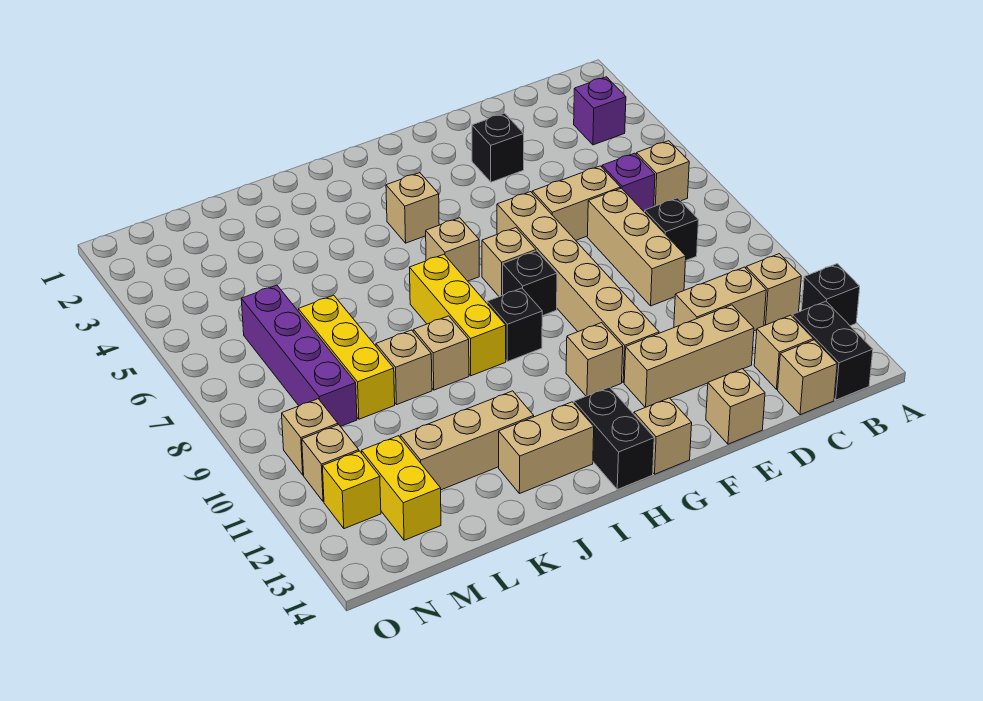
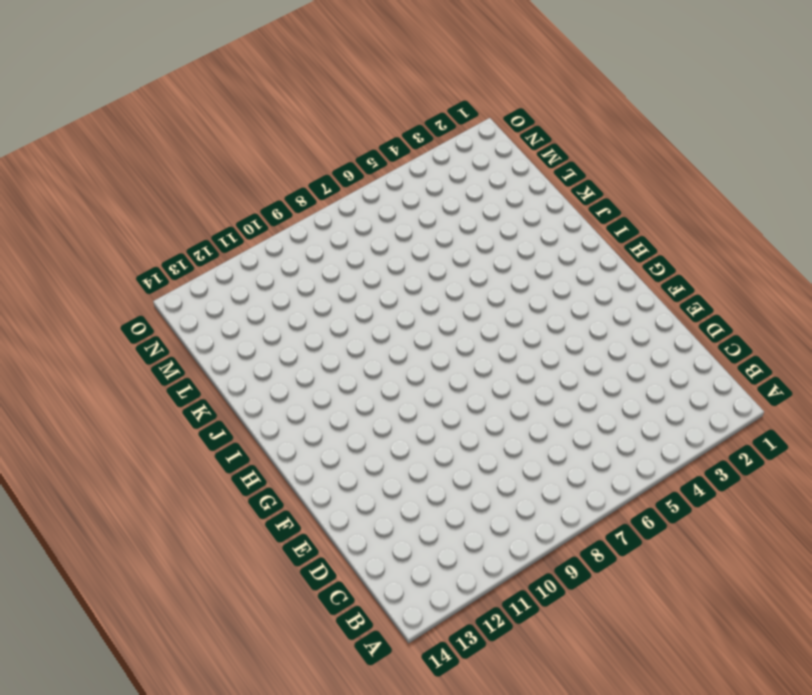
none -> black brick A12 level 1
none -> purple brick B3 level 1
none -> tan brick B6 level 1
none -> tan brick B11 level 1

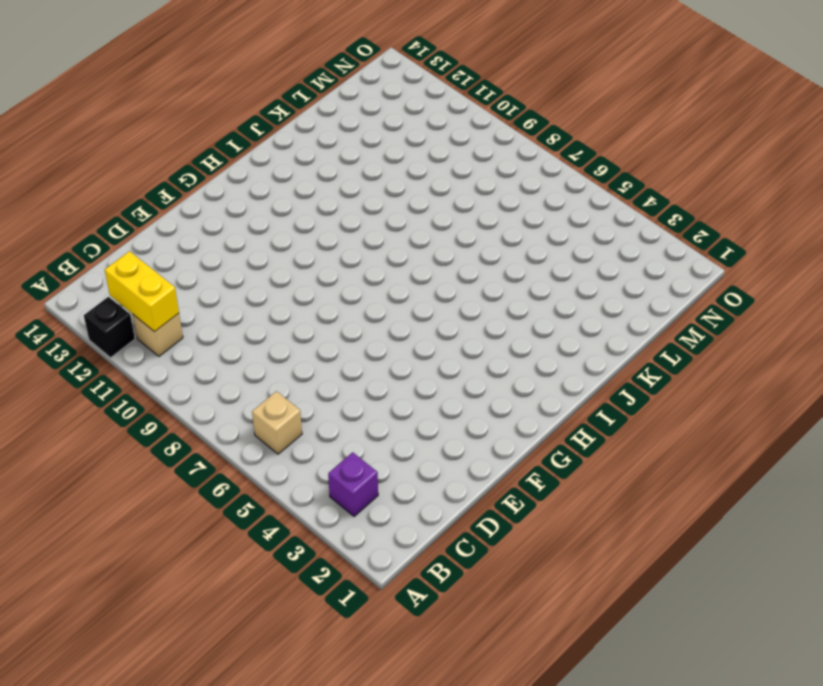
yellow brick B11:B12 level 2 -> yellow brick M12:M13 level 1
none -> black brick B13:B14 level 1
none -> purple brick C6 level 1
none -> black brick C8 level 1
none -> tan brick C11:D11 level 1

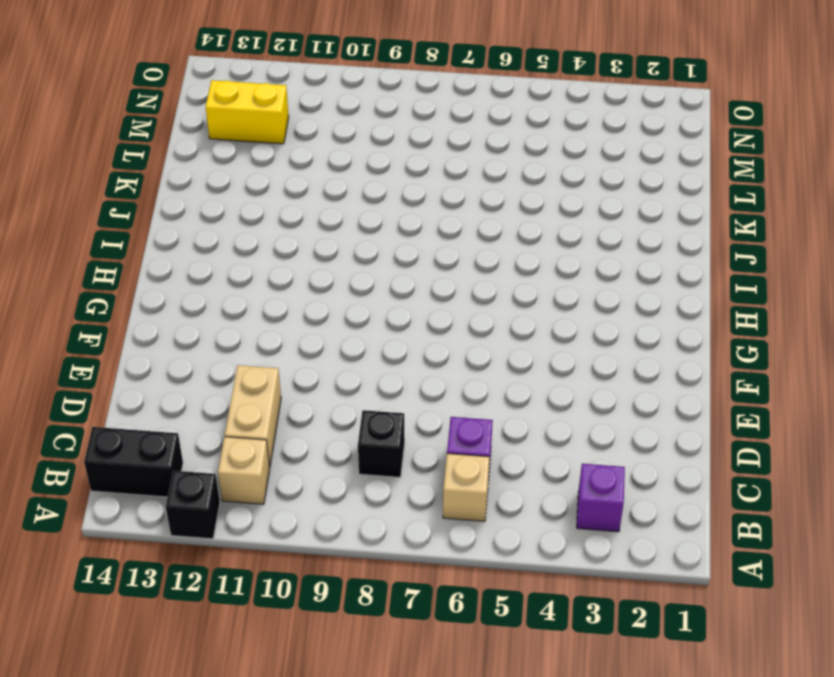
none -> tan brick C13 level 1
none -> tan brick C14 level 1
none -> tan brick D6:E6 level 1
none -> tan brick D7:D9 level 1

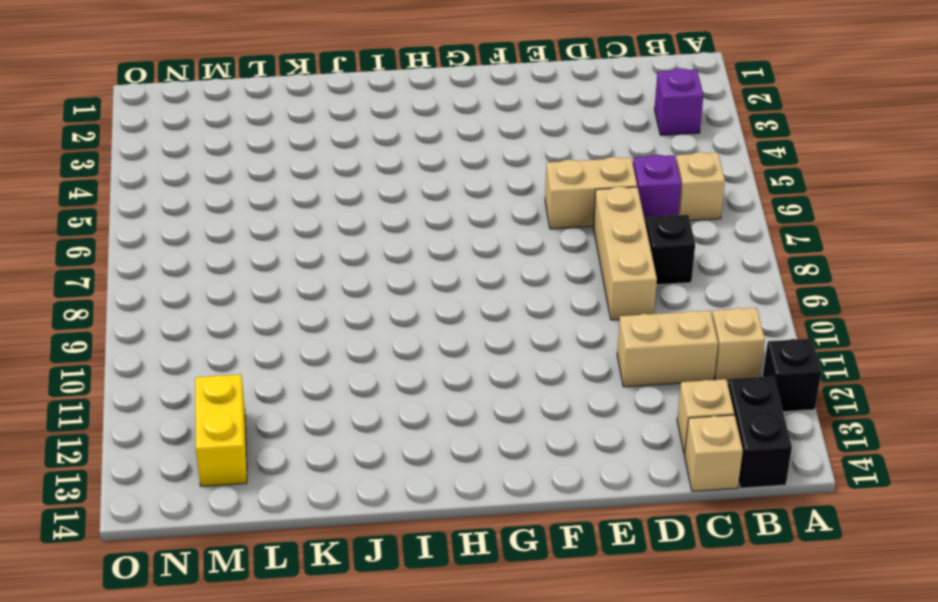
none -> tan brick D12:F12 level 1
none -> black brick E3 level 1
none -> tan brick E14 level 1
none -> tan brick F6:F11 level 1

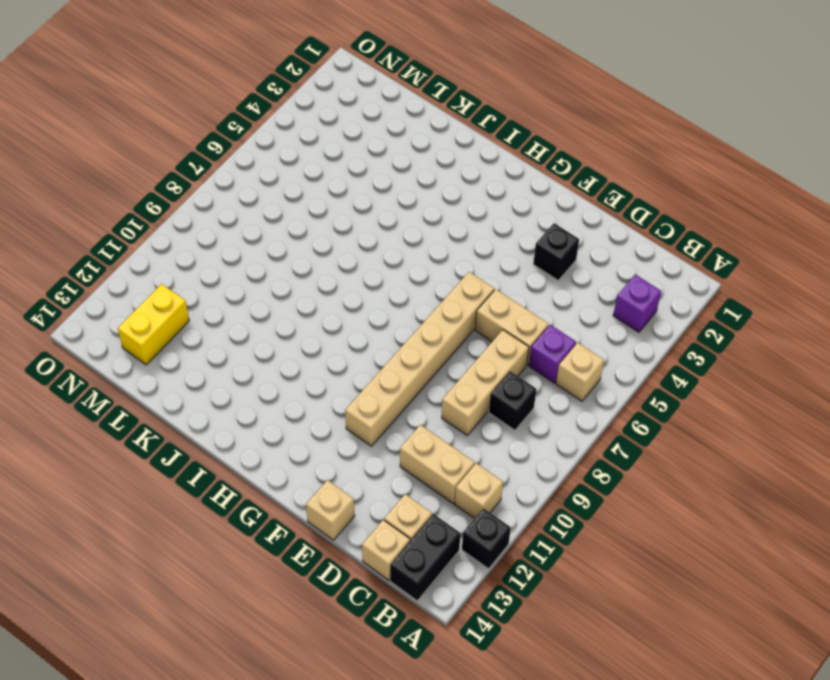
none -> tan brick D12:F12 level 1
none -> tan brick G7 level 1
none -> black brick G8 level 1
none -> tan brick G11 level 1

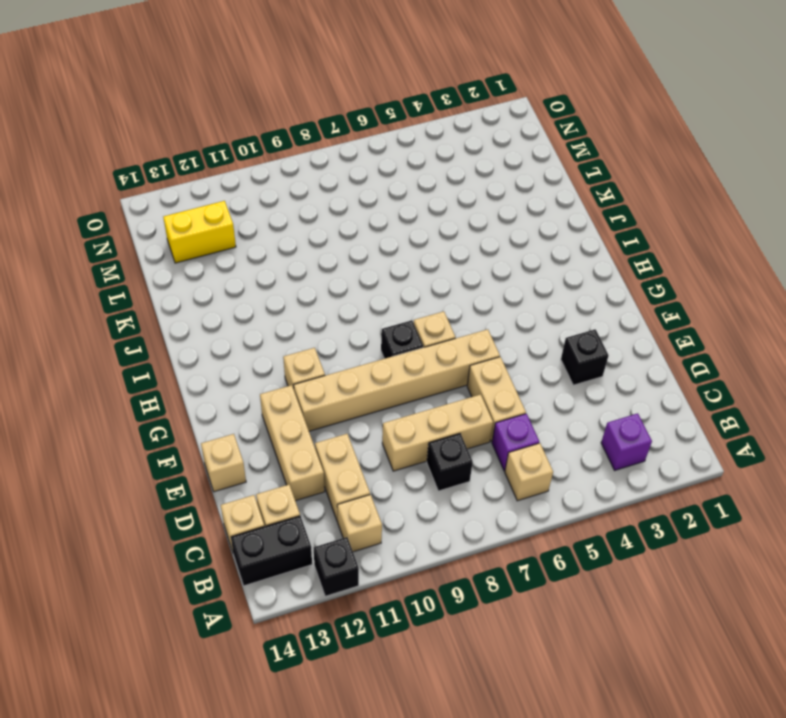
none -> tan brick G14 level 1
none -> tan brick H4 level 1
none -> tan brick H6 level 1
none -> black brick H9 level 1

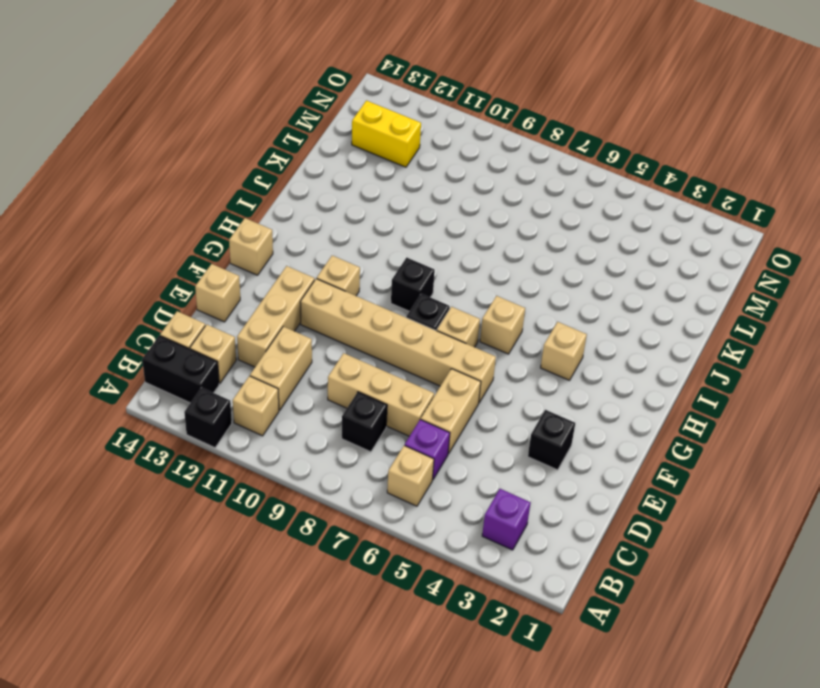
none -> black brick H13:H14 level 1
none -> yellow brick I7:I9 level 1
none -> tan brick I13:J13 level 1
none -> tan brick J9 level 1

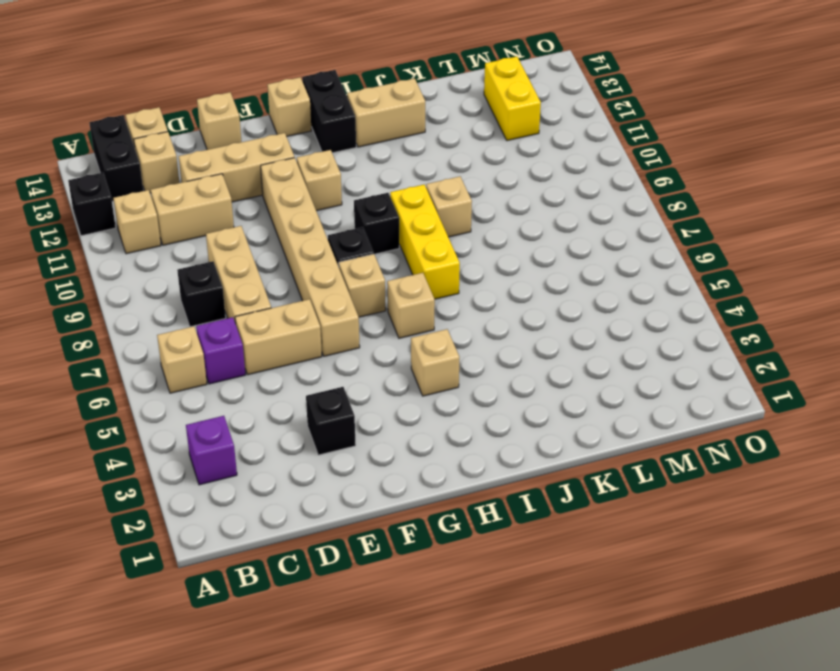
none -> tan brick J12:L12 level 1
none -> tan brick K9 level 1
none -> yellow brick L7:L9 level 1
none -> purple brick M6:M9 level 1

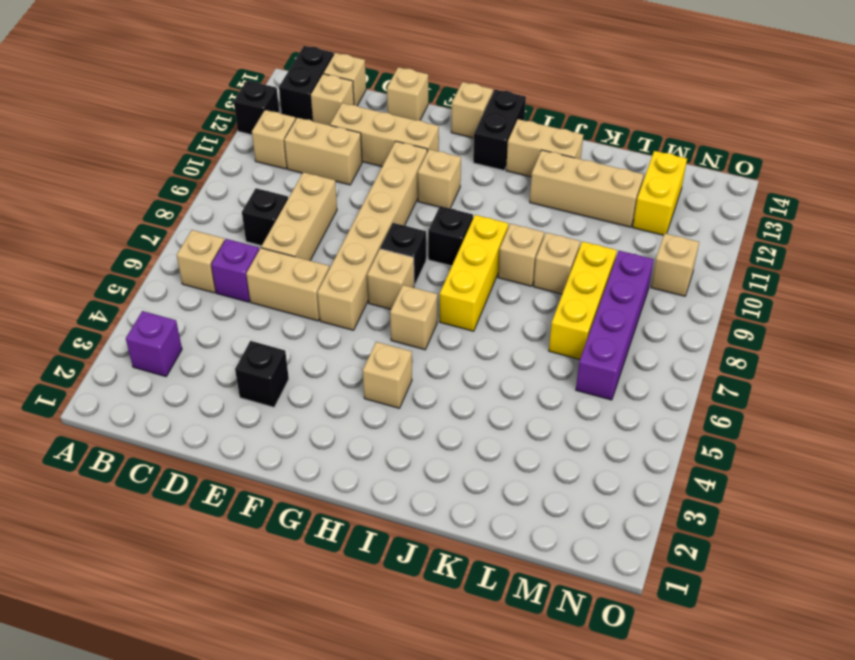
none -> tan brick N11 level 1
none -> yellow brick N12 level 1

